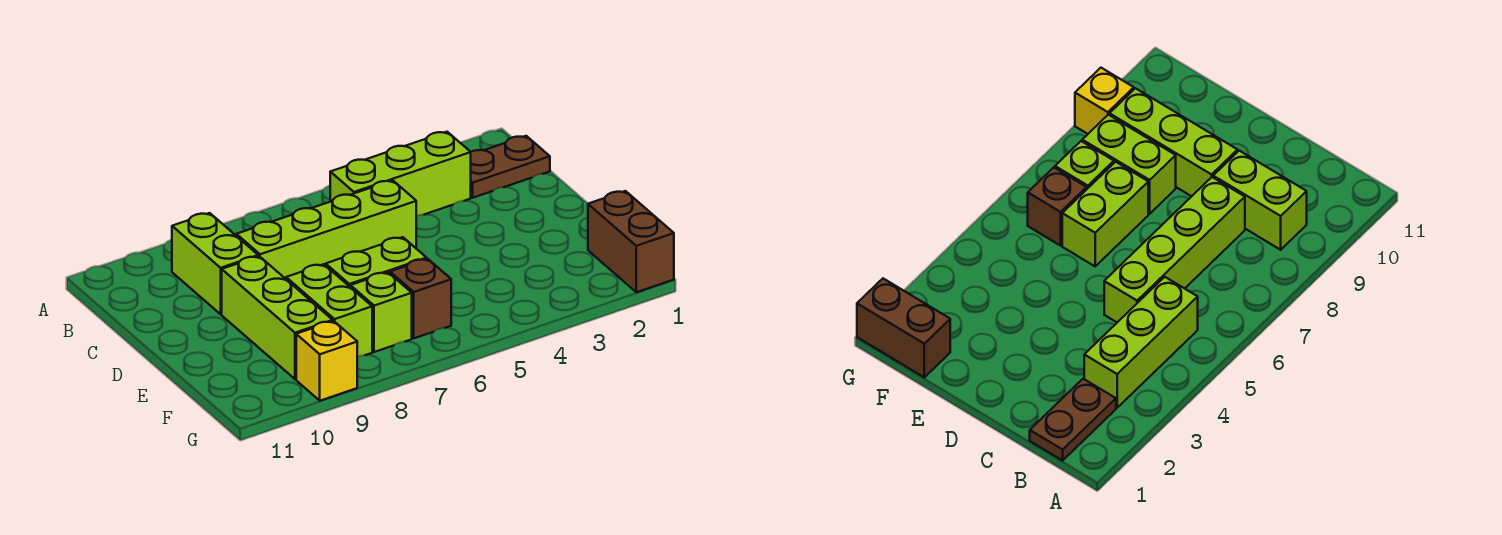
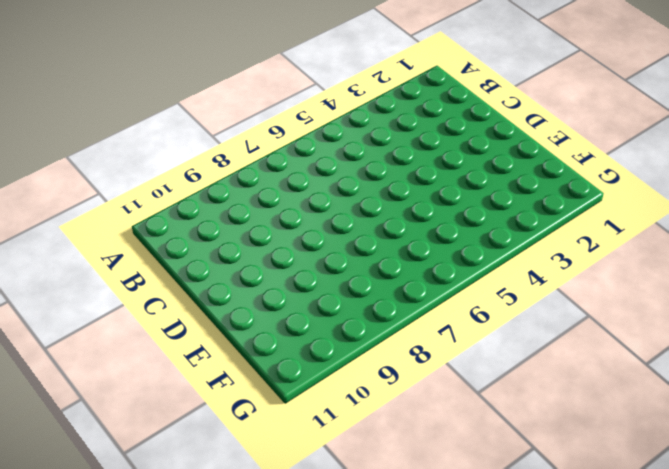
none -> brown plate B1:B2 level 1
none -> lime brick B3:B5 level 1

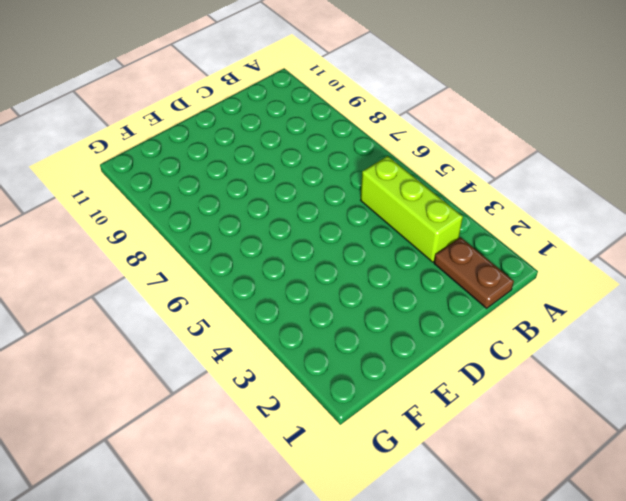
none -> lime brick B9:C9 level 1
none -> lime brick C5:C8 level 1

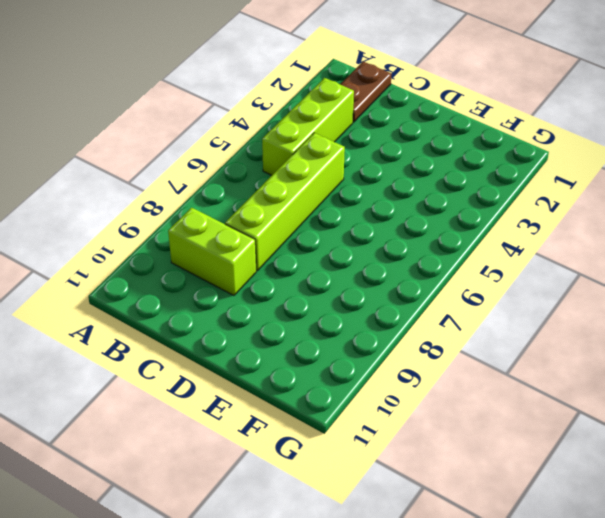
none -> lime brick D9:F9 level 1
none -> lime brick E6:E7 level 1

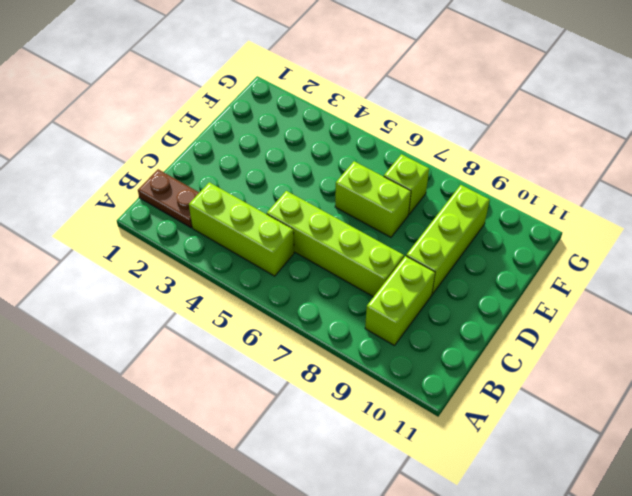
none -> lime brick E8:F8 level 1
none -> brown brick F1:G1 level 1

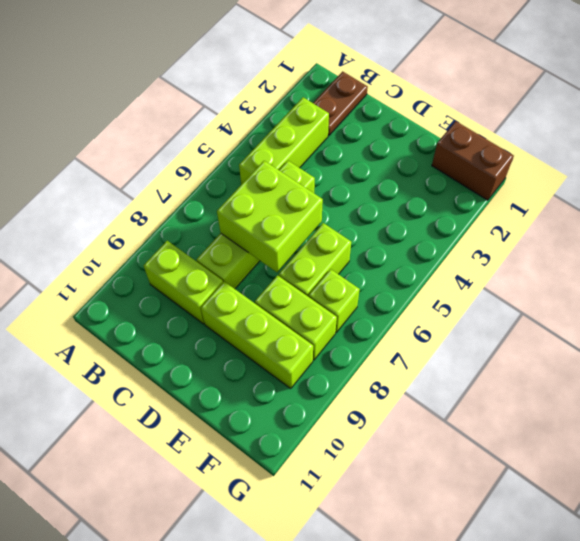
lime brick C6:D7 level 2 -> none
none -> brown brick F6 level 1
none -> yellow brick G9 level 1

